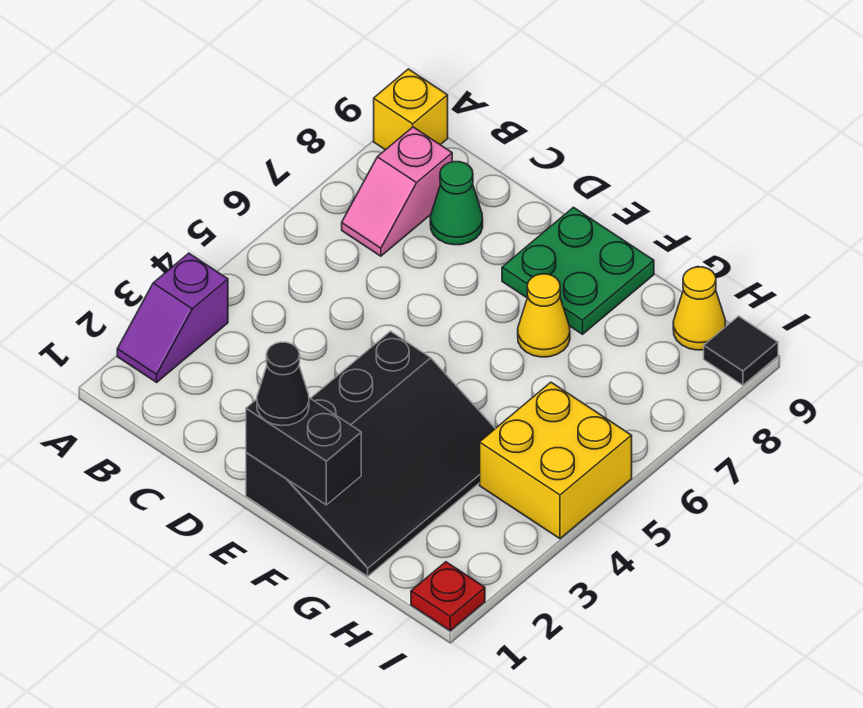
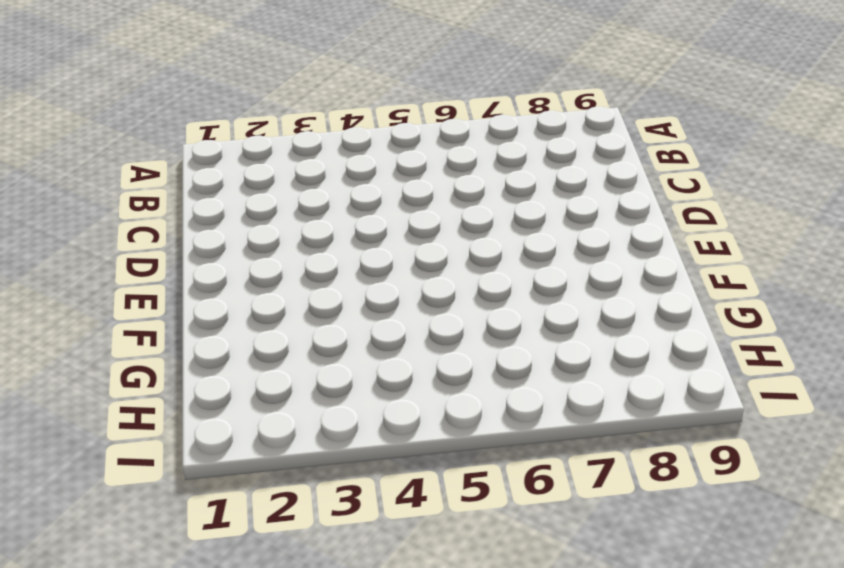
none -> purple slope A2:A3 level 1 top 3
none -> yellow brick A9 level 1
none -> pink slope B7:B8 level 1 top 8

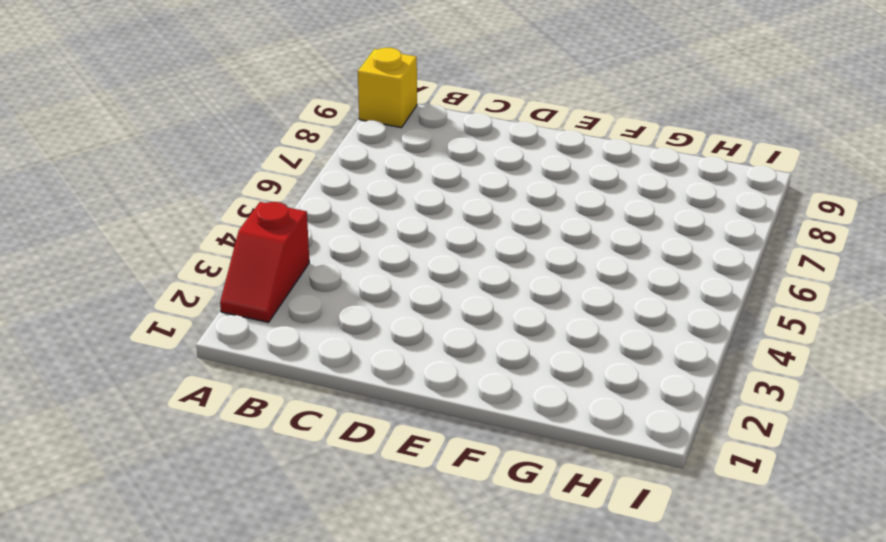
red slope A2:A3 level 1 top 3 -> purple slope A2:A3 level 1 top 3
none -> pink slope B7:B8 level 1 top 8
none -> green cone C8 level 1
none -> black slope E1:G4 level 1 top E

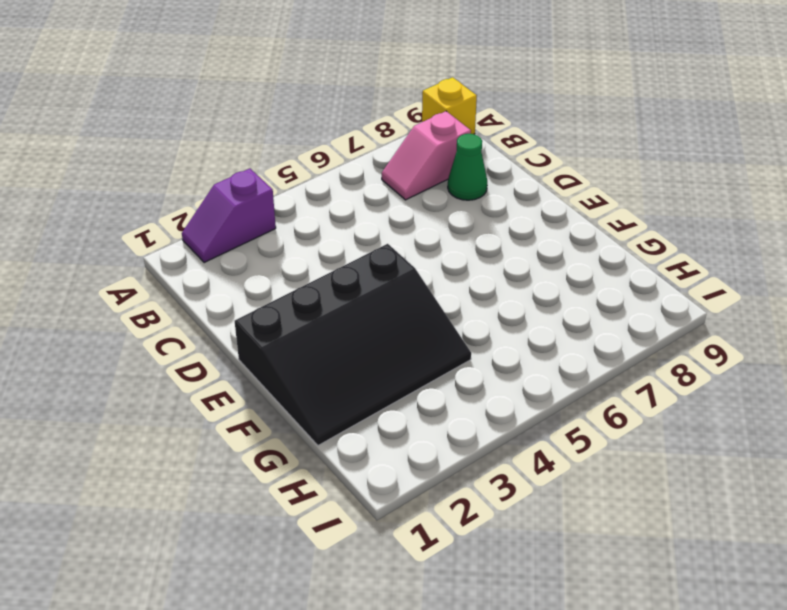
none -> green plate E8:F9 level 1
none -> yellow cone F7 level 1
none -> yellow brick H4:I5 level 1

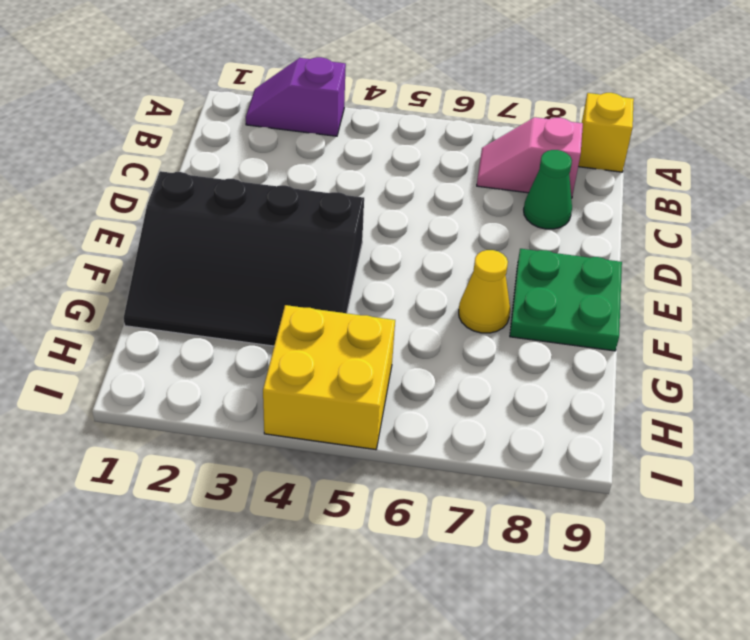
none -> yellow cone H9 level 1
none -> red plate I1 level 1
none -> black tile I9 level 1

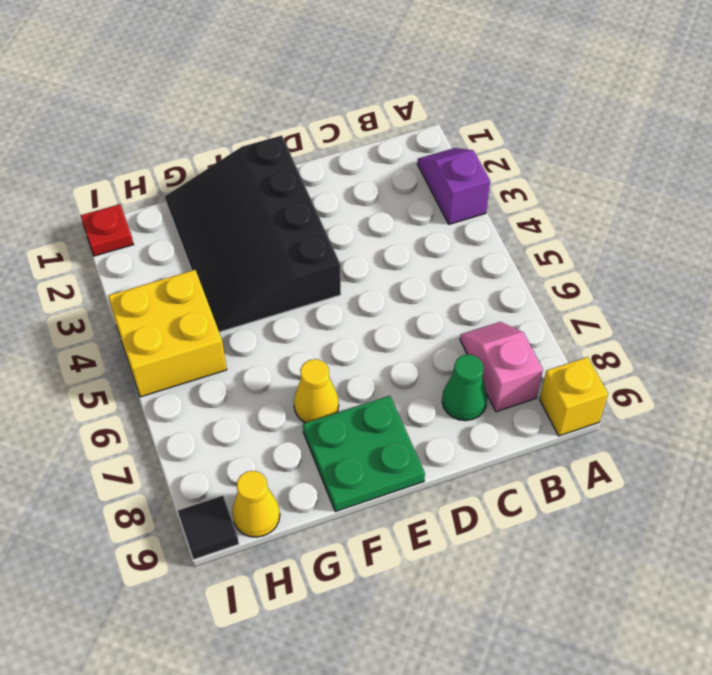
none -> black brick E1:F1 level 2
none -> black cone E1 level 3

